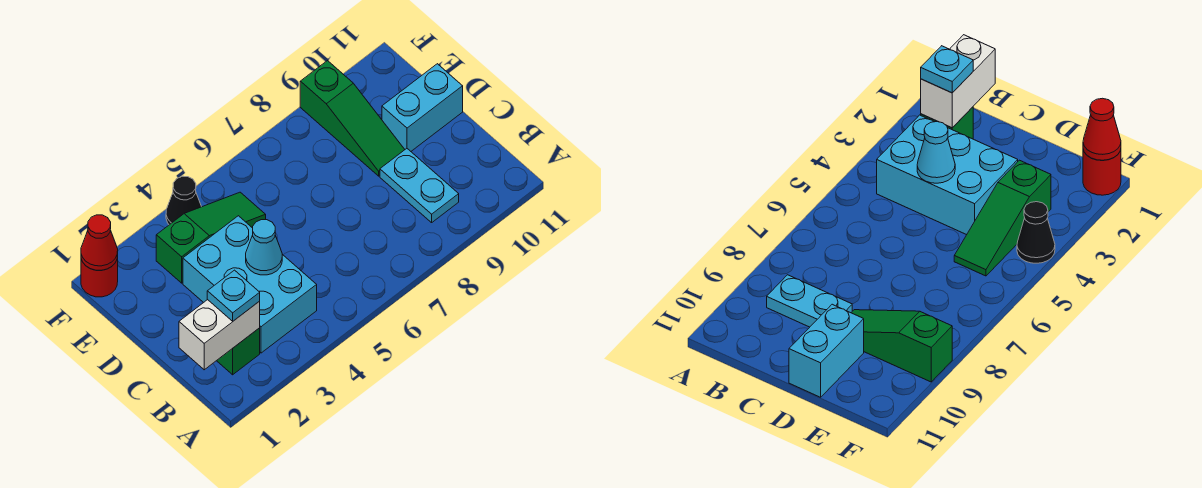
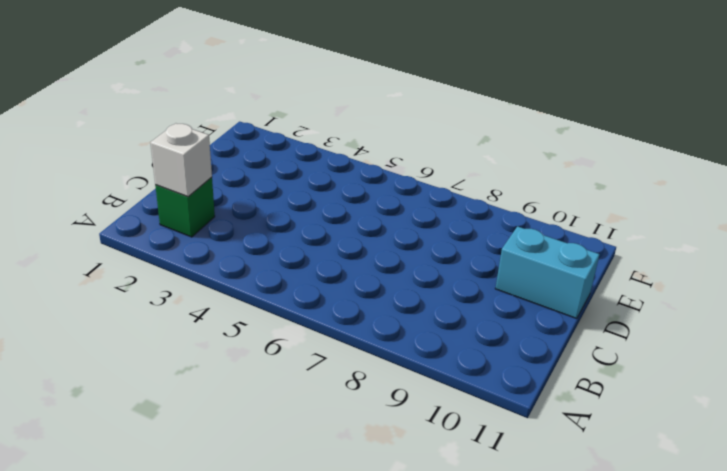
white brick B2 level 2 -> white brick B1:B2 level 2
none -> cyan brick B3:D4 level 1
none -> cyan plate B9:C9 level 1
none -> green slope D9:F9 level 1 top F

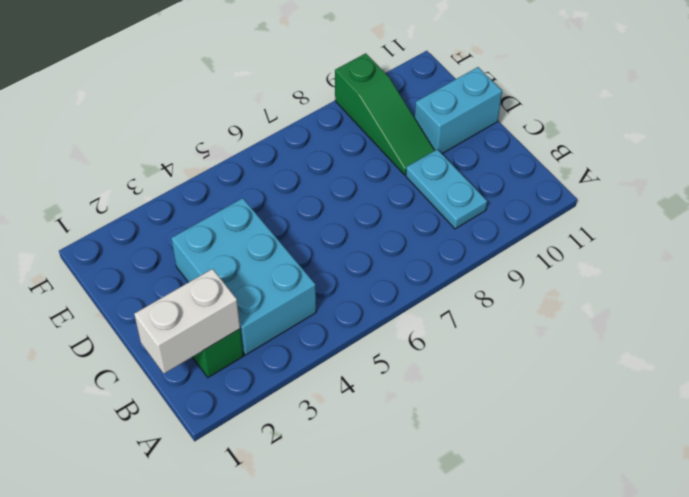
none -> green slope E3:E5 level 1 top 3
none -> red round brick F1 level 1
none -> black cone F4 level 1

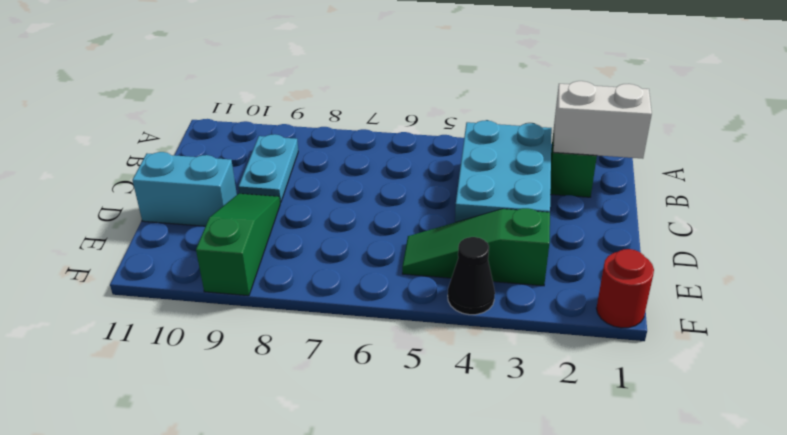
none -> cyan cone C4 level 2
none -> red cone F1 level 2
none -> cyan plate B2 level 3

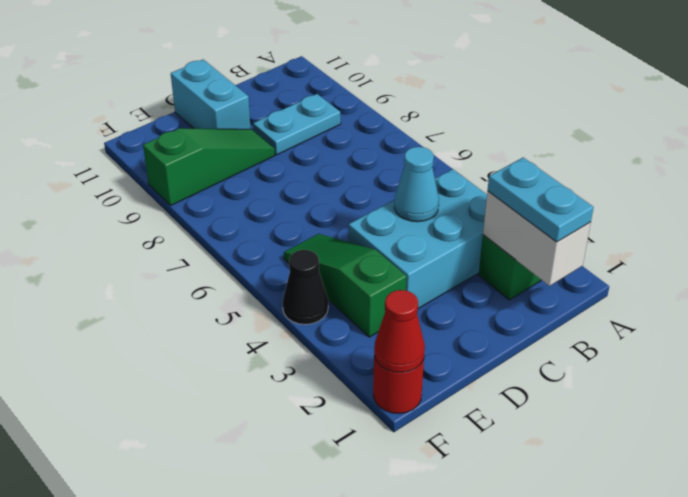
cyan plate B1:B2 level 3 -> cyan plate B2 level 3

